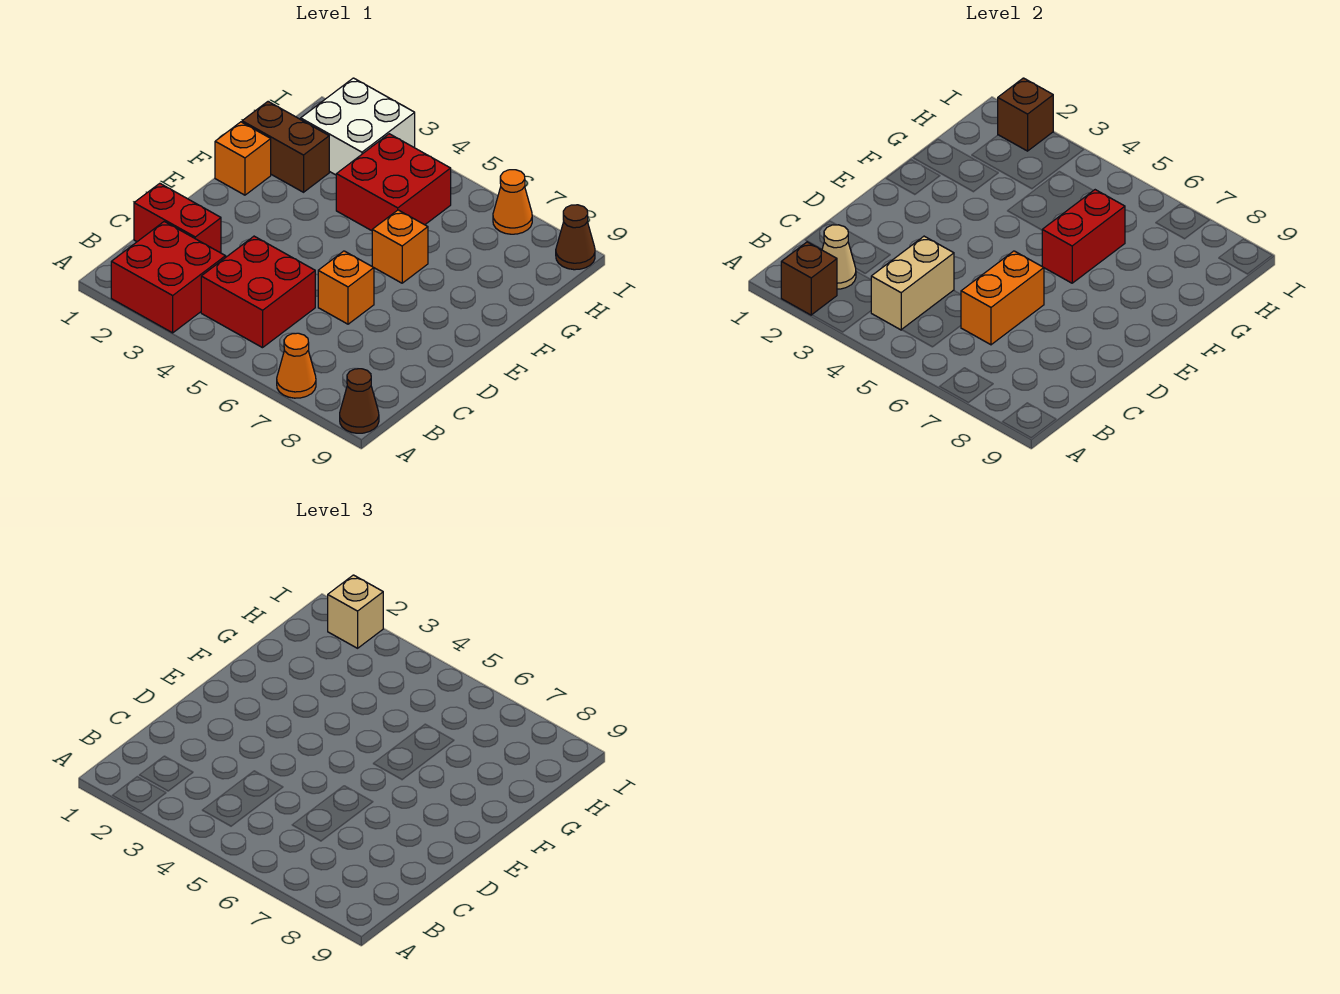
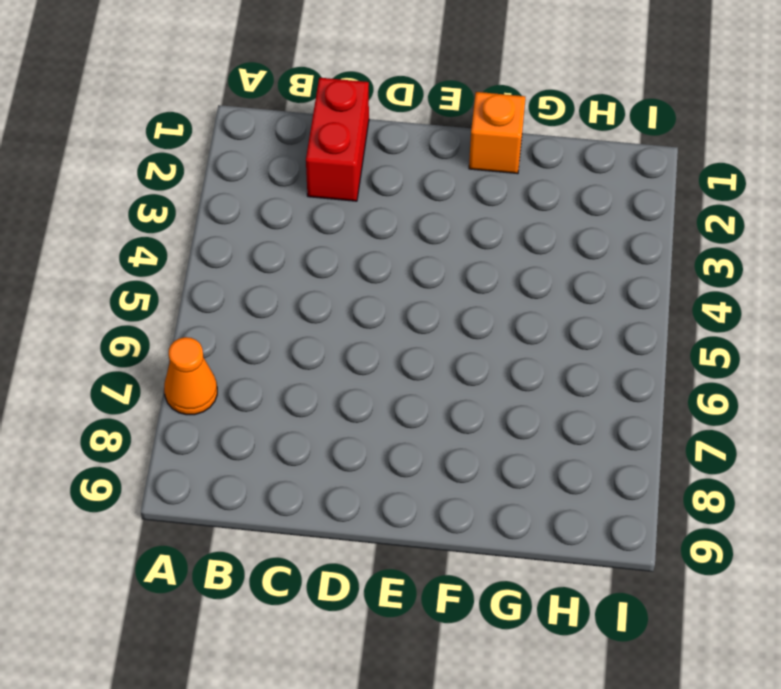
none -> red brick A2:B3 level 1
none -> brown cone A9 level 1
none -> red brick B4:C5 level 1

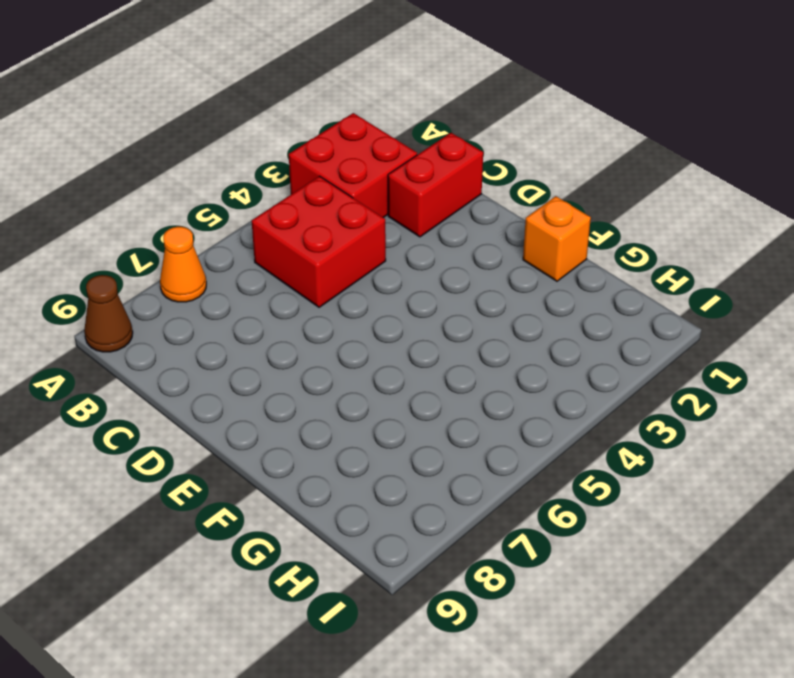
none -> orange brick D6 level 1
none -> orange brick F6 level 1
none -> brown brick G1:G2 level 1

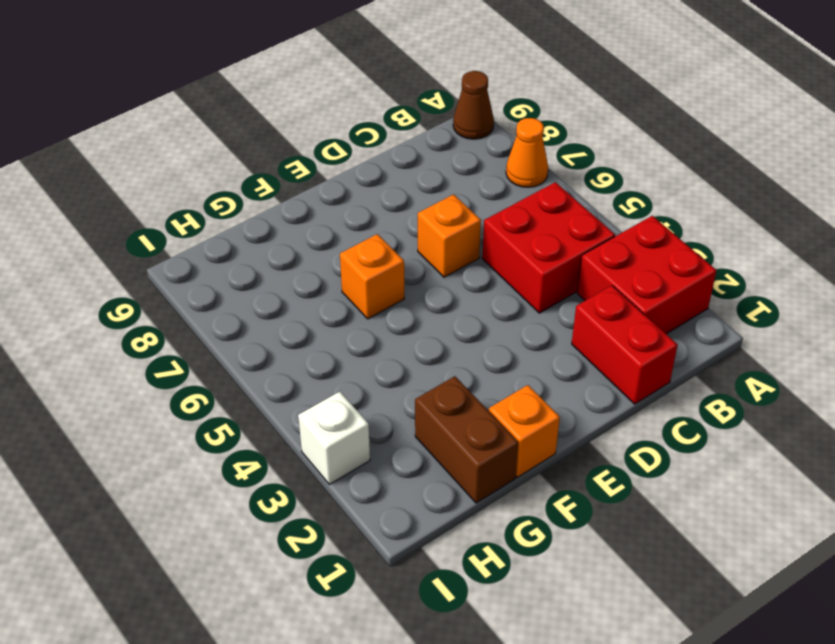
white brick I3 level 1 -> white brick H2:I3 level 1
none -> red brick G4:H5 level 1
none -> orange cone I7 level 1
none -> brown cone I9 level 1

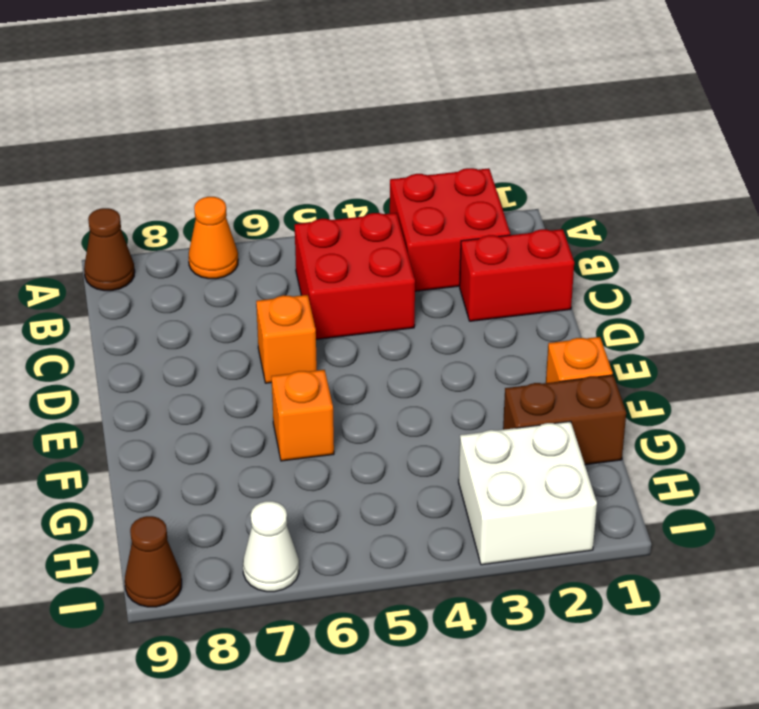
white cone I7 level 1 -> orange cone I7 level 1
none -> red brick G4:H5 level 1
none -> brown brick A2 level 2
none -> tan cone B2 level 2

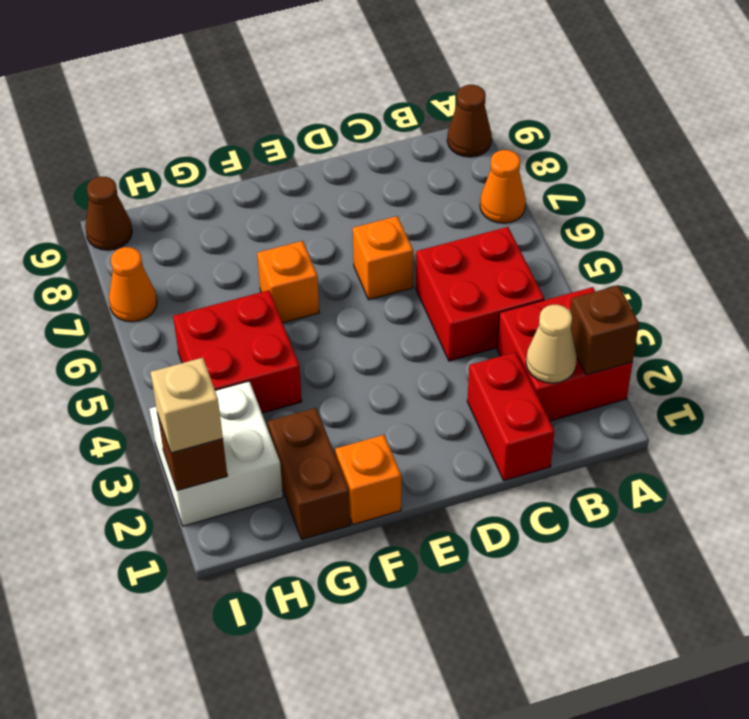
none -> tan brick B4:C4 level 2
none -> orange brick C6:D6 level 2
none -> red brick F6:G6 level 2

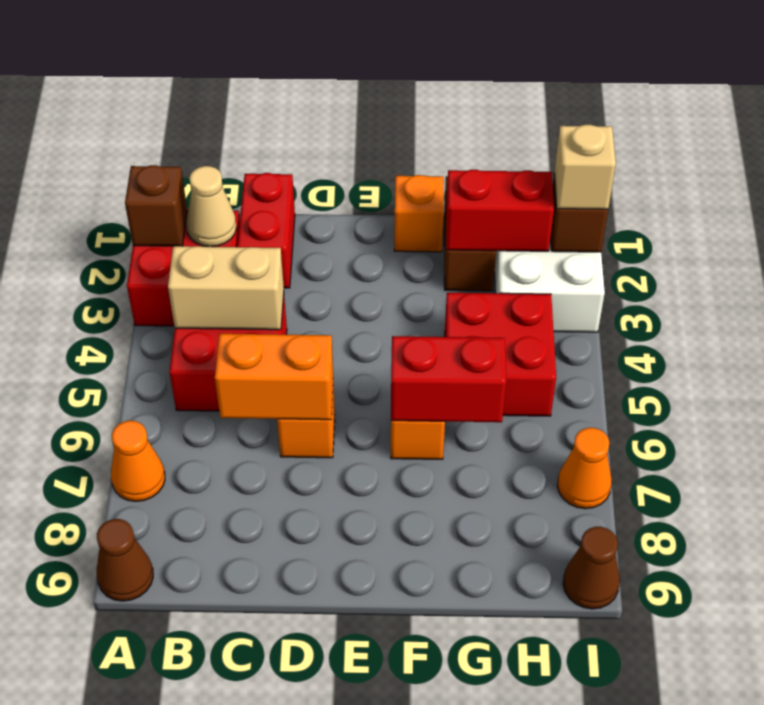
red brick G2:H2 level 2 -> none

